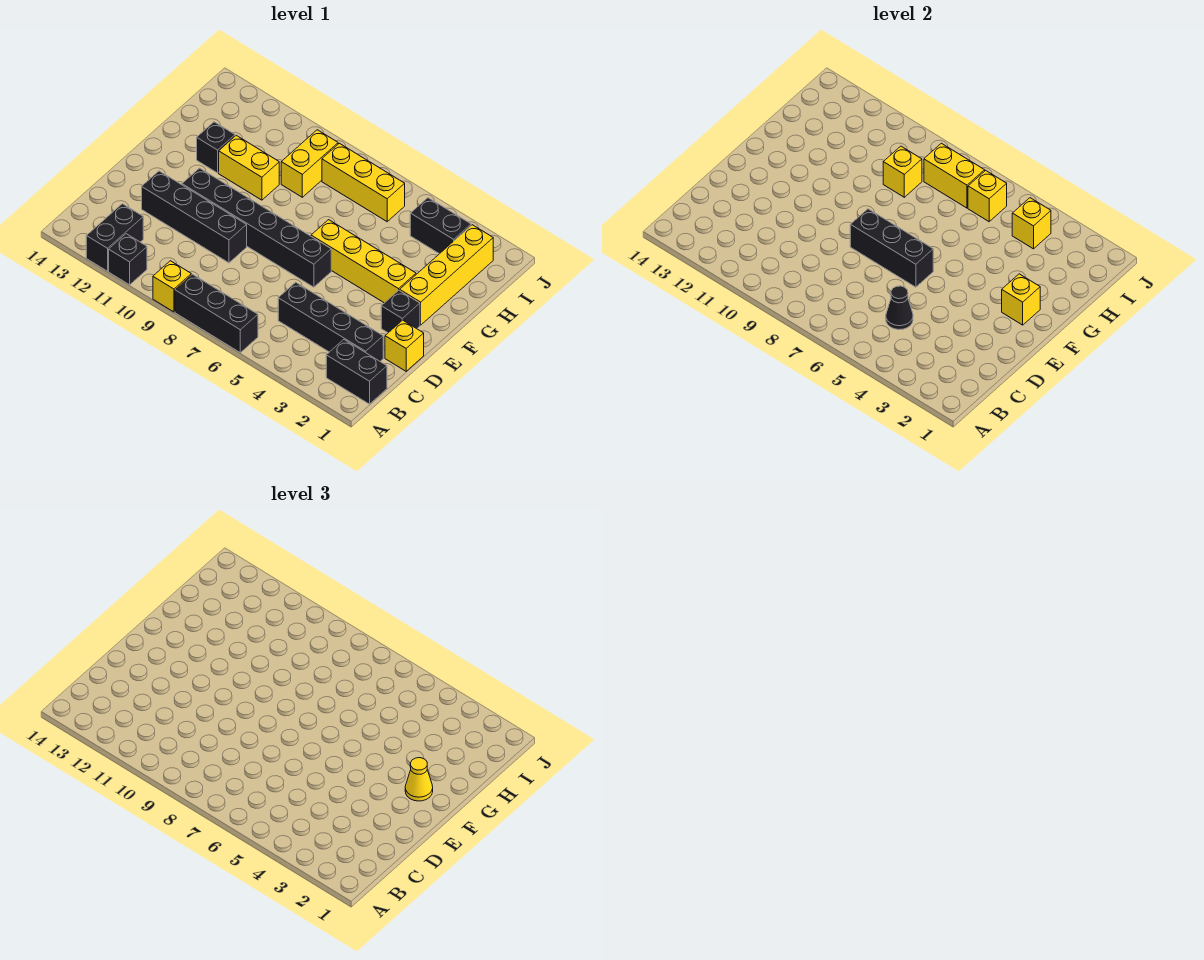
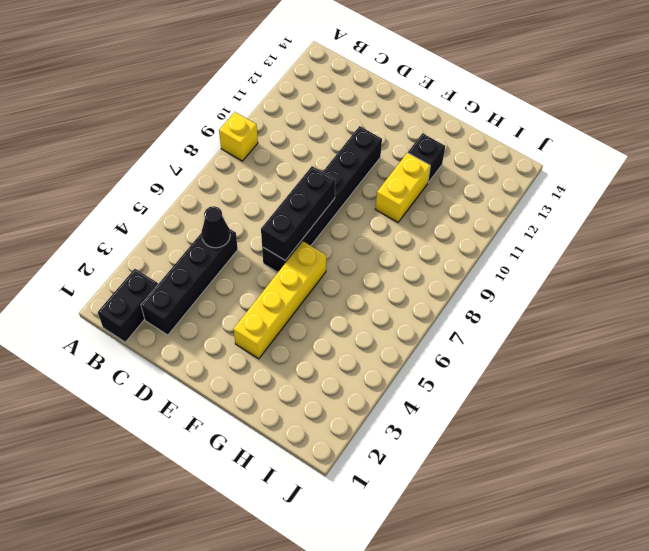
none -> black brick A6:A8 level 1
none -> black brick A11 level 1
none -> black brick A12:B12 level 1

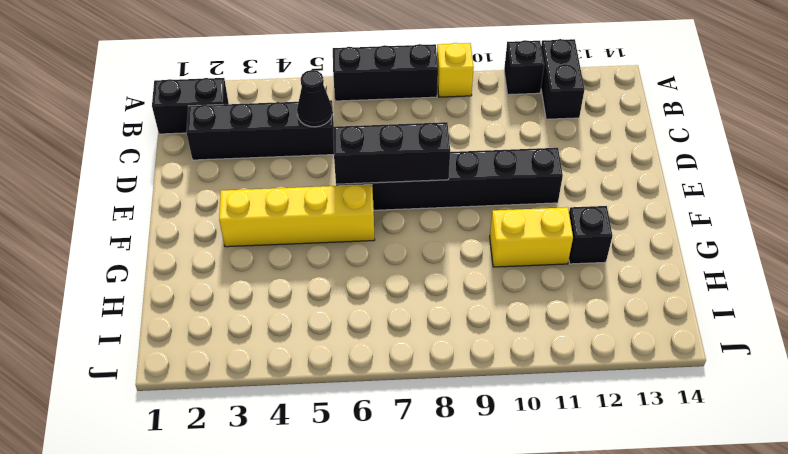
none -> yellow brick D1 level 1
none -> black brick D9:D12 level 1
none -> black brick E2 level 1

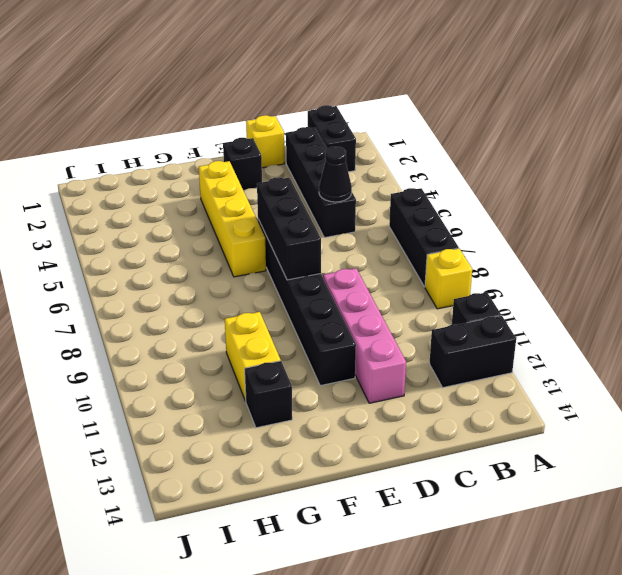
pink brick D9:D12 level 1 -> black brick D9:D12 level 1
none -> yellow brick F2:I2 level 1
none -> yellow brick H9:I9 level 1
none -> black brick I3:I4 level 1

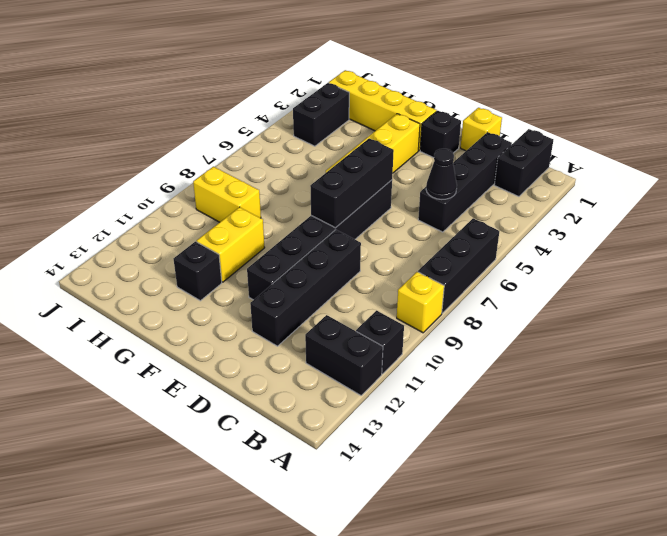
none -> yellow brick I6:I8 level 1
none -> yellow brick F2 level 2
none -> yellow brick H9 level 2

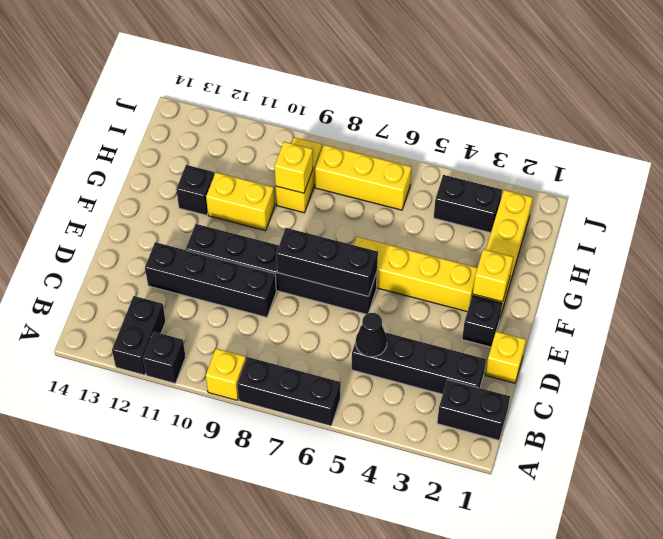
none -> yellow brick I4 level 2
none -> yellow brick I6 level 2
none -> yellow brick I7:I8 level 2

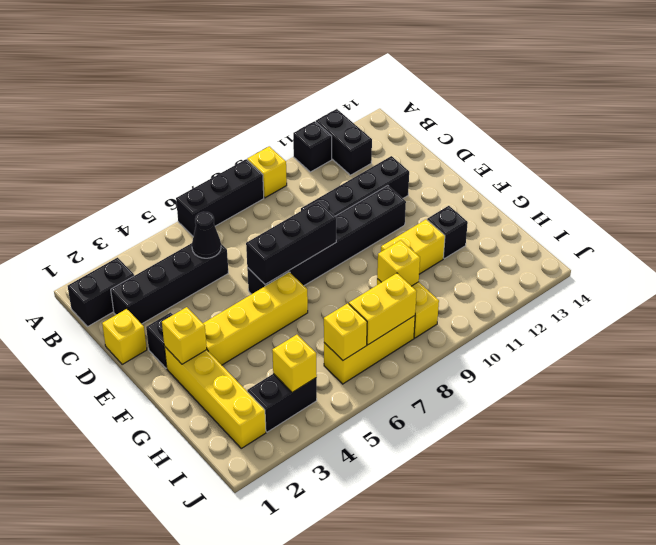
none -> yellow cone F2 level 3

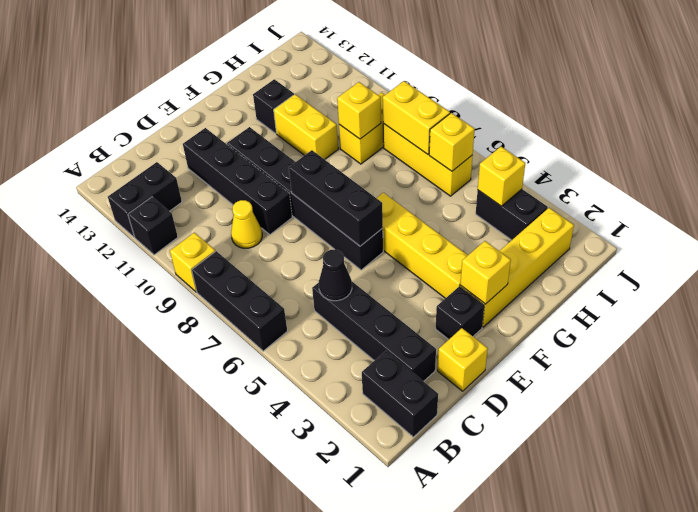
yellow cone C9 level 1 -> yellow cone F2 level 3

